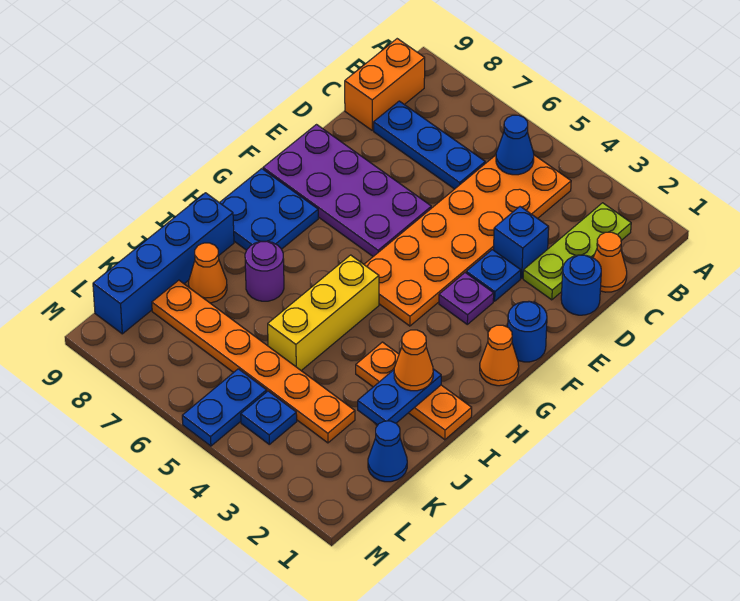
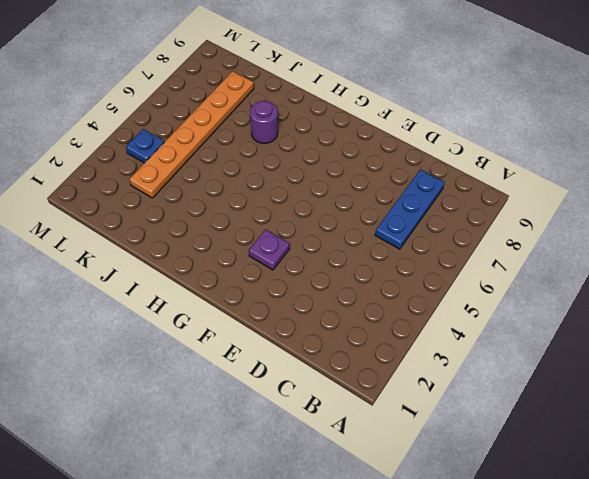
none -> lime plate B2:D2 level 1
none -> orange plate B4:G5 level 1
none -> orange brick B9:C9 level 1

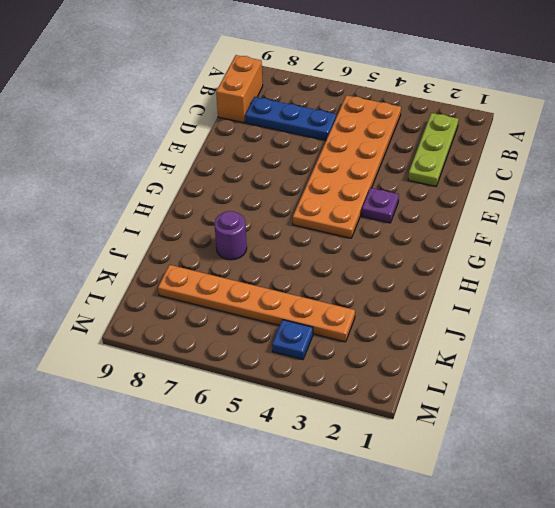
none -> orange cone C1 level 1
none -> blue round brick D1 level 1
none -> blue brick D3 level 1

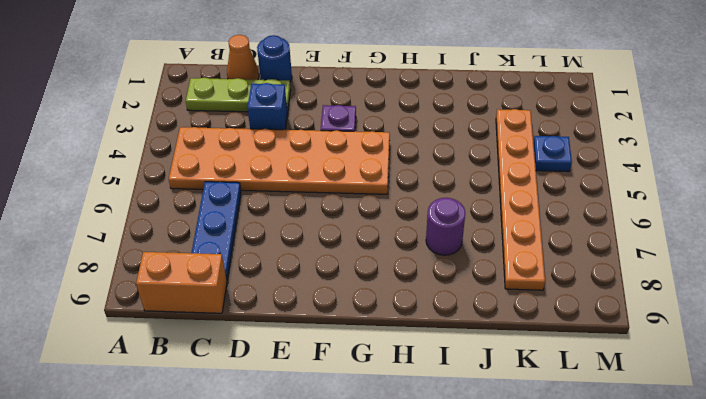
none -> blue plate E3 level 1
none -> purple plate E6:F9 level 1
none -> blue round brick F1 level 1

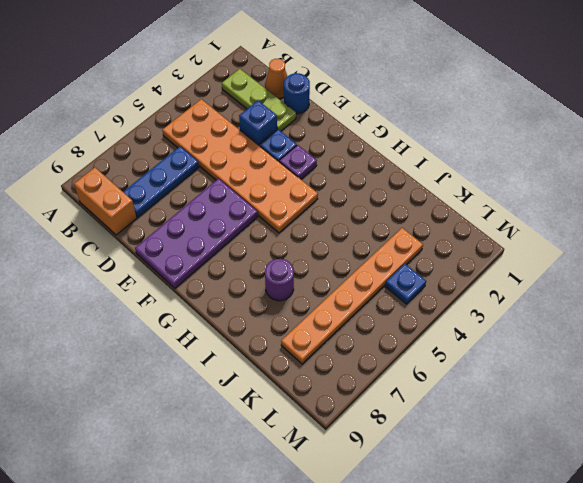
none -> blue round brick F1 level 1
none -> orange cone G1 level 1
none -> blue plate G8:H9 level 1

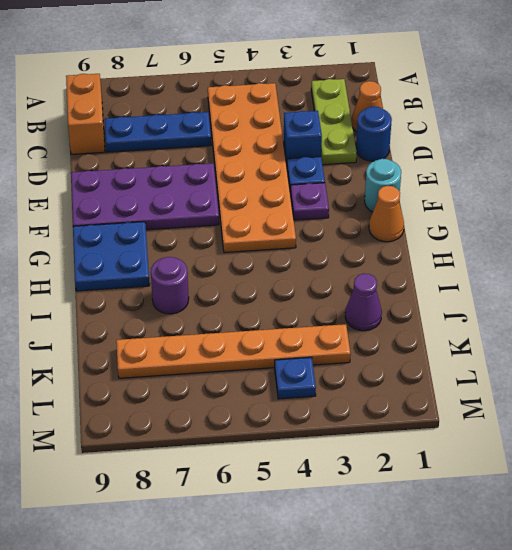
cyan round brick F1 level 1 -> blue round brick F1 level 1
purple cone J2 level 1 -> none
none -> yellow brick H5:J5 level 1
none -> orange plate I1:I3 level 1
none -> blue brick I9:L9 level 1

